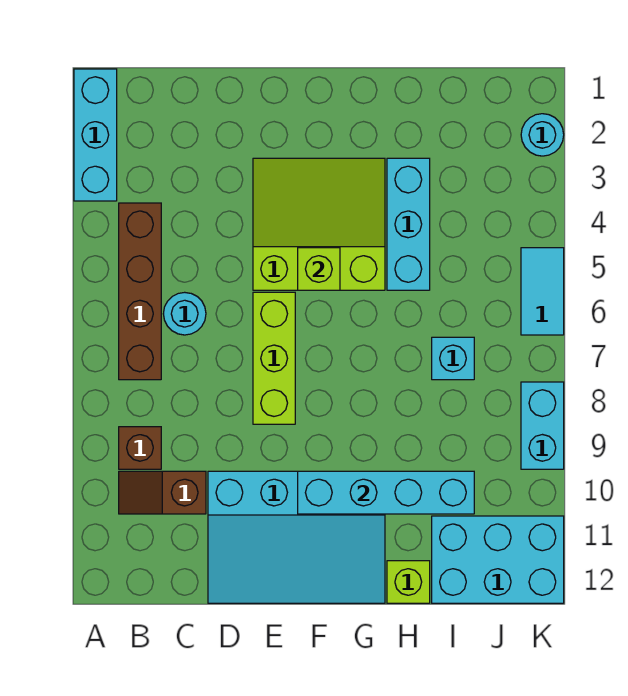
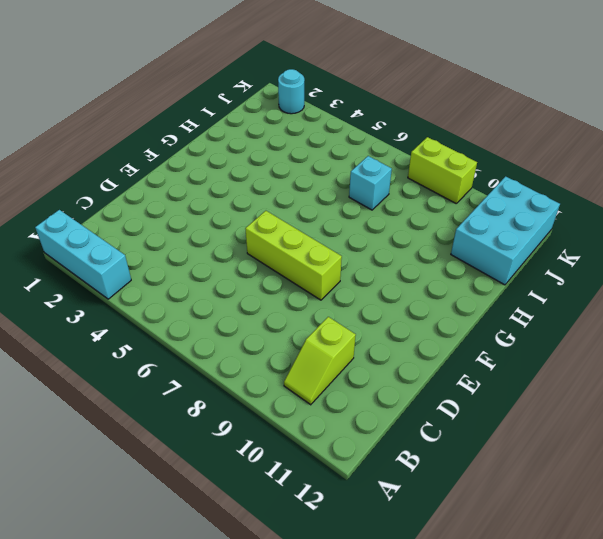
lime slope B10:C10 level 1 top C -> brown slope B10:C10 level 1 top C
lime brick K8:K9 level 1 -> cyan brick K8:K9 level 1
none -> brown brick B4:B7 level 1
none -> brown brick B9 level 1
none -> cyan round brick C6 level 1

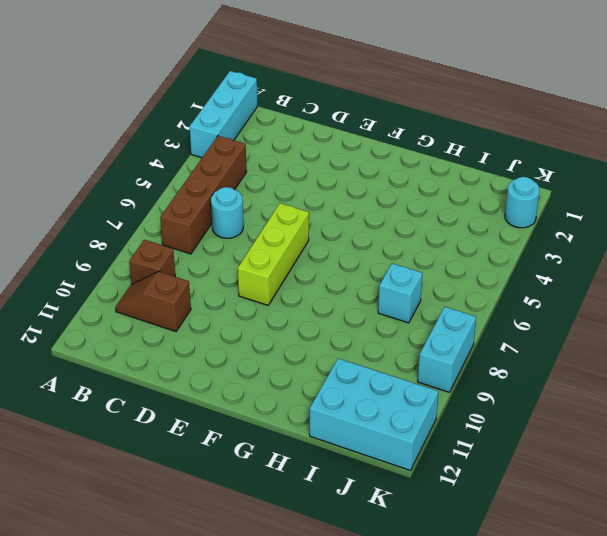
none -> cyan slope D10:G12 level 1 top 10
none -> lime slope E3:G5 level 1 top 5
none -> cyan brick H3:H5 level 1

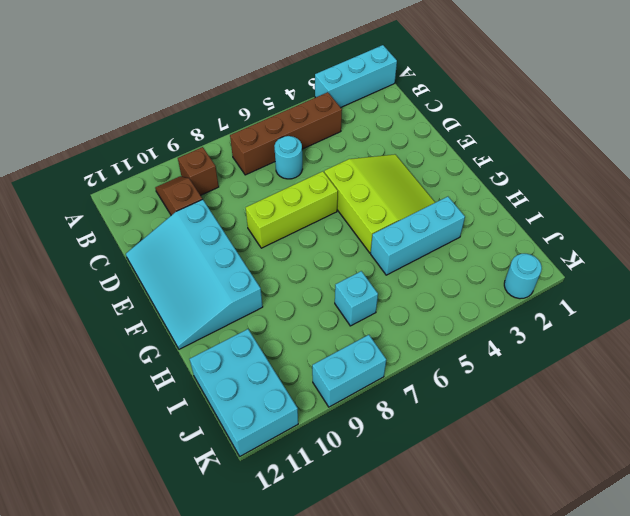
none -> lime brick H12 level 1
none -> cyan tile K5:K6 level 1
none -> lime brick F5 level 2

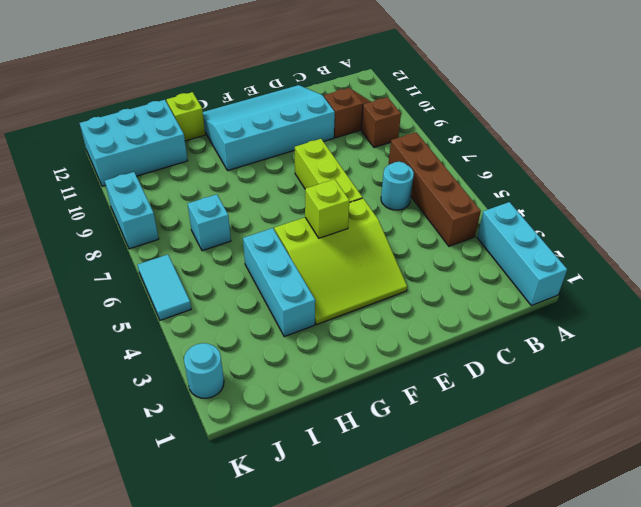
none -> cyan brick F10:I10 level 2

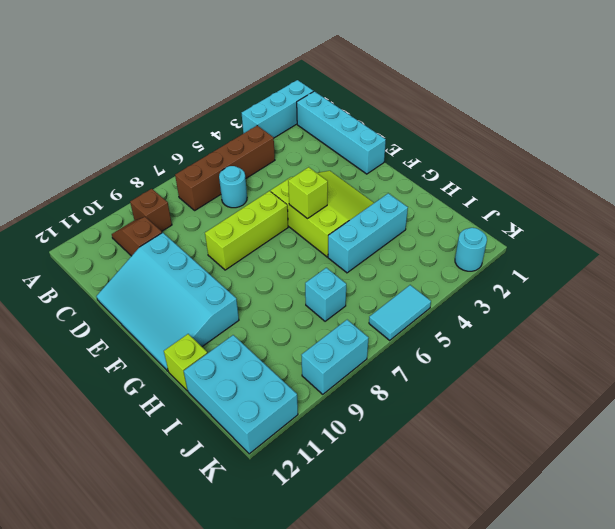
cyan brick B1:E1 level 1 -> cyan brick F10:I10 level 2

